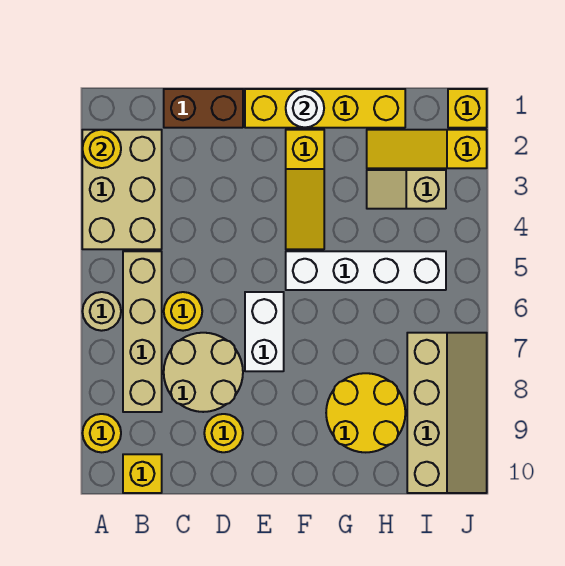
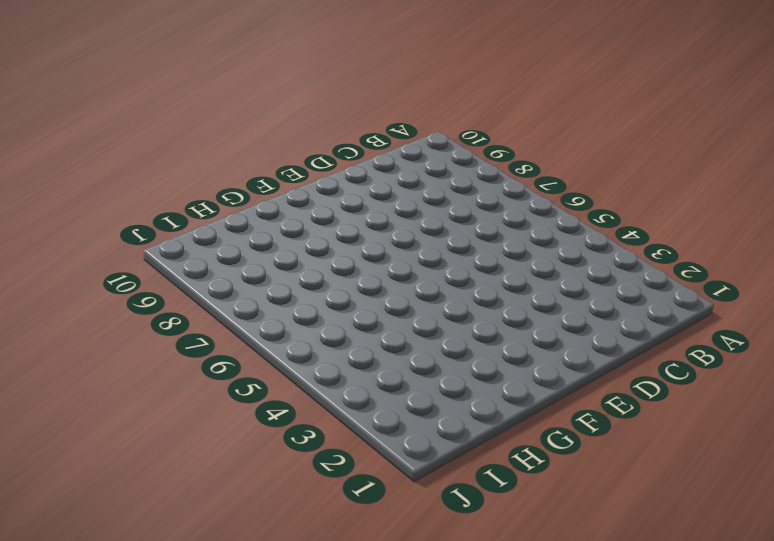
none -> tan brick A2:B4 level 1
none -> tan round brick A6 level 1
none -> yellow round brick A9 level 1

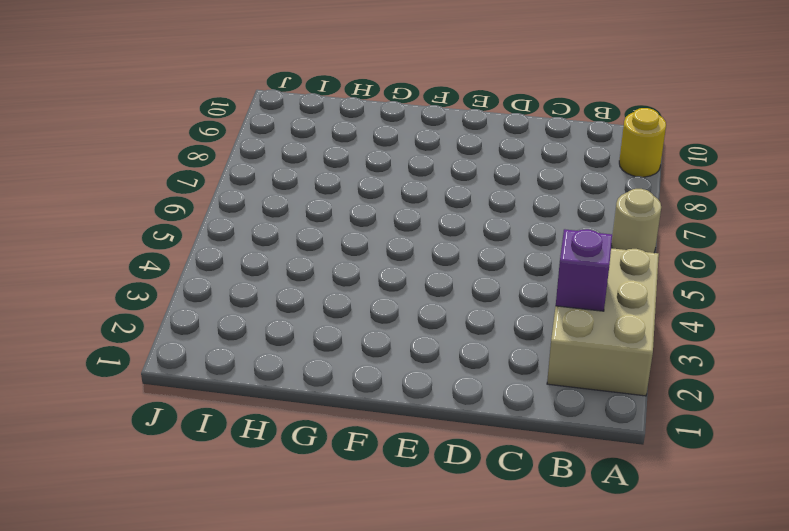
purple brick B3 level 2 -> none
none -> tan brick B5:B8 level 1
none -> yellow brick B10 level 1
none -> brown brick C1:D1 level 1

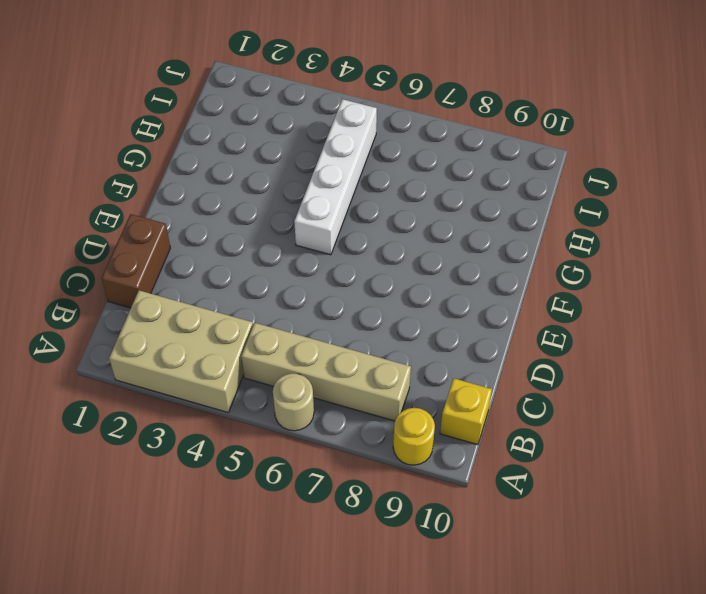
none -> yellow round brick C6 level 1
none -> tan round brick C7:D8 level 1
none -> yellow round brick D9 level 1

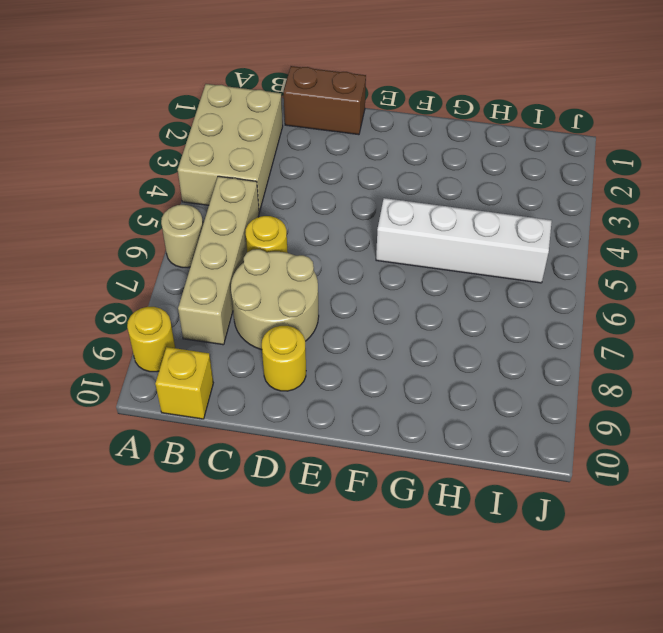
none -> yellow brick E1:H1 level 1
none -> white brick E6:E7 level 1
none -> yellow slope F2:F4 level 1 top 2

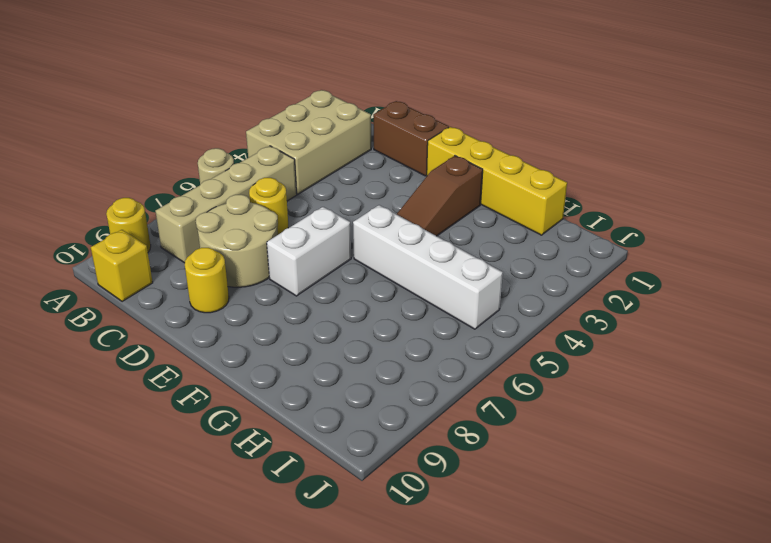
brown slope F2:F4 level 1 top 2 -> yellow slope F2:F4 level 1 top 2
none -> yellow round brick G8:H9 level 1
none -> yellow slope H2:J2 level 1 top J
none -> tan slope H3:I3 level 1 top I

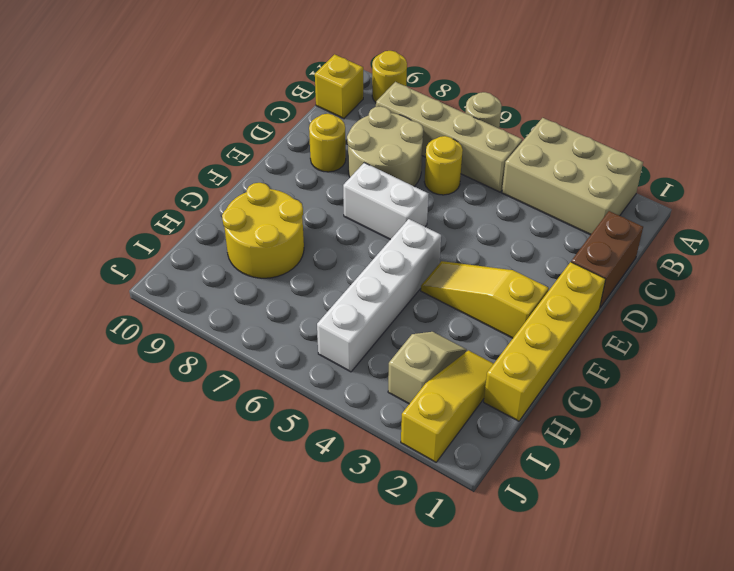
none -> tan slope I7:J10 level 1 top I
none -> yellow brick J1 level 1
none -> yellow round brick A2 level 2

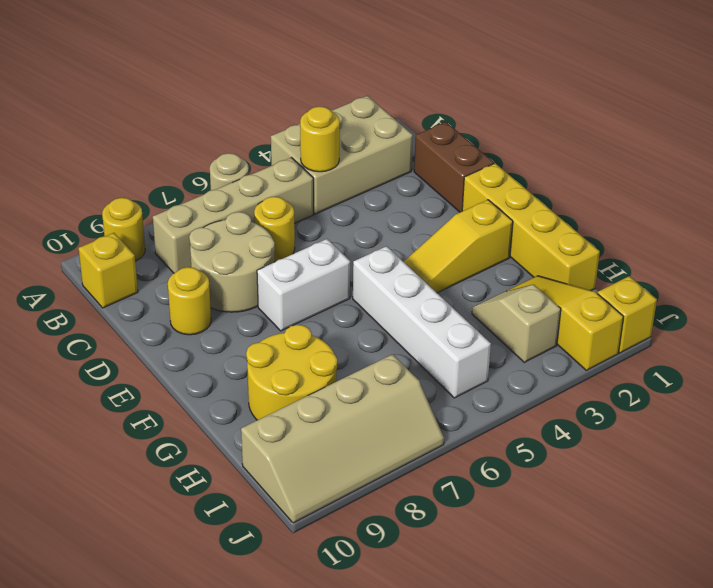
yellow round brick B4 level 2 -> yellow round brick A2 level 2
none -> white round brick F1 level 2

